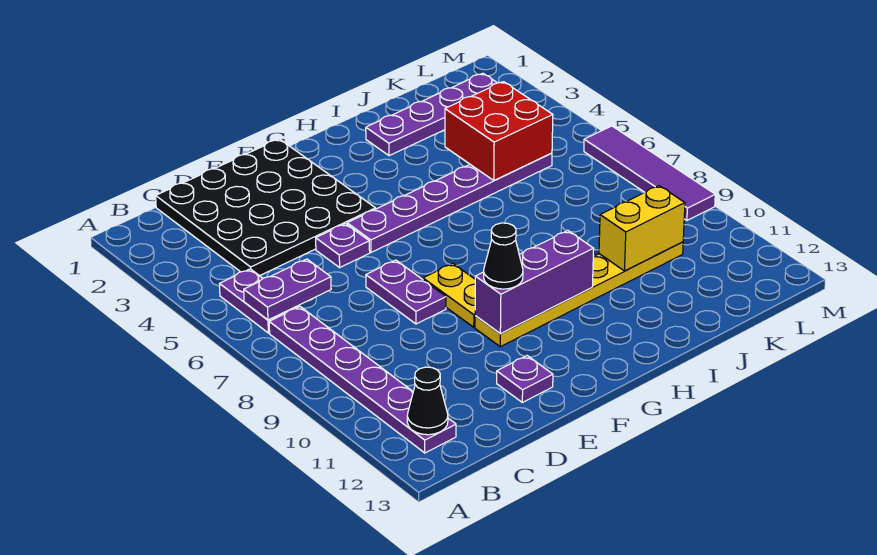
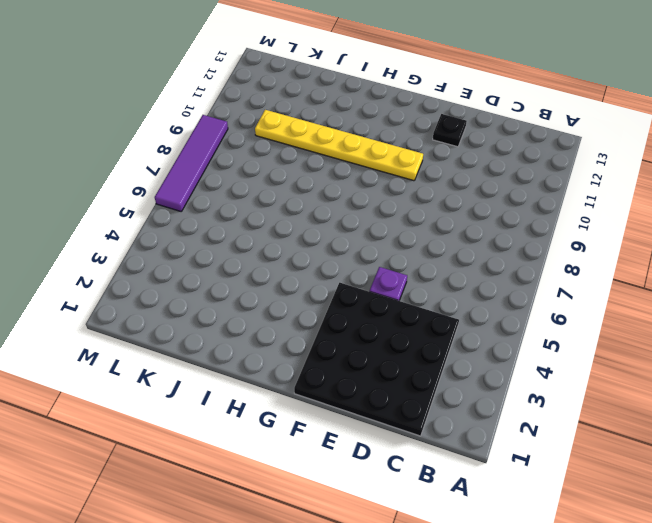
black plate E12 level 1 -> purple plate E12 level 1
none -> purple plate B5:B6 level 1
none -> purple plate B7:B12 level 1
none -> purple plate E7:E8 level 1

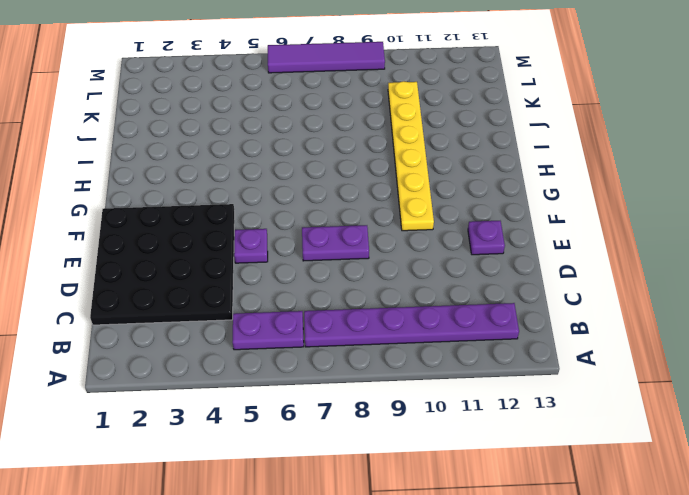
none -> purple plate F5:K5 level 1
none -> yellow plate F8:F9 level 1
none -> purple plate I2:L2 level 1

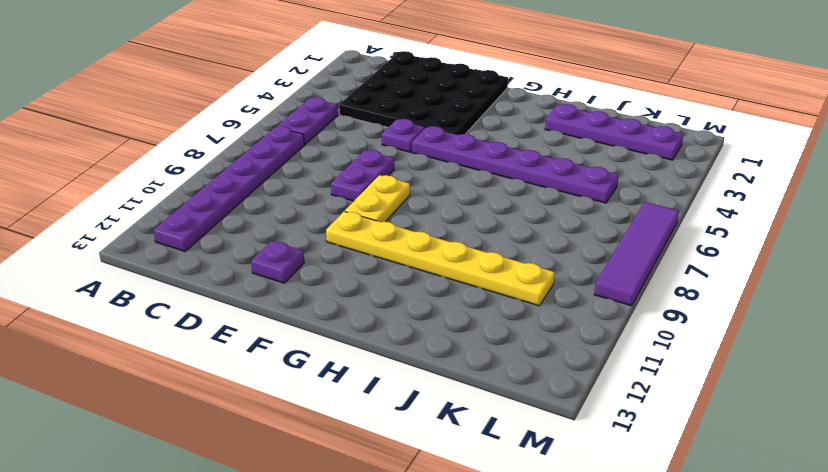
none -> purple plate B6:C6 level 2
none -> black cone B12 level 2
none -> purple brick F10:H10 level 2

